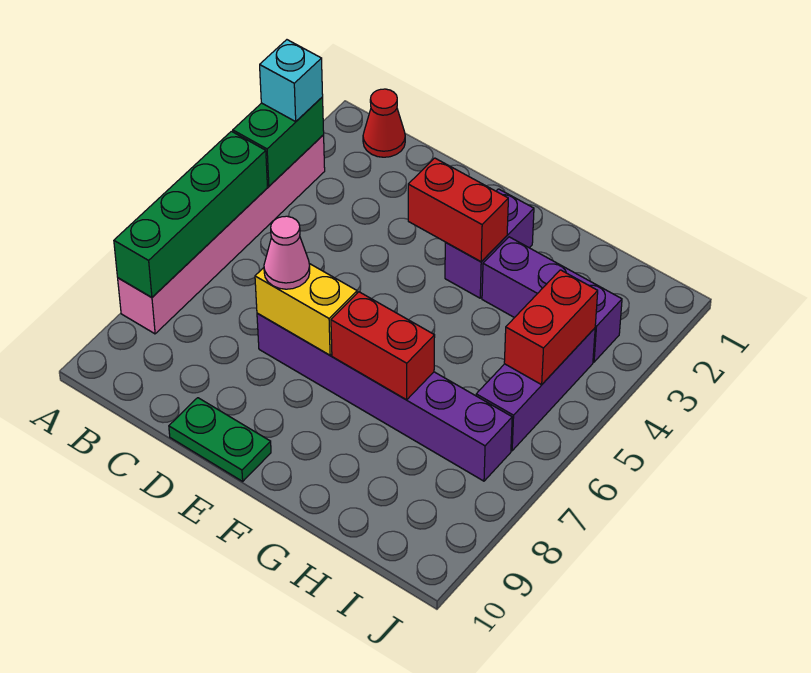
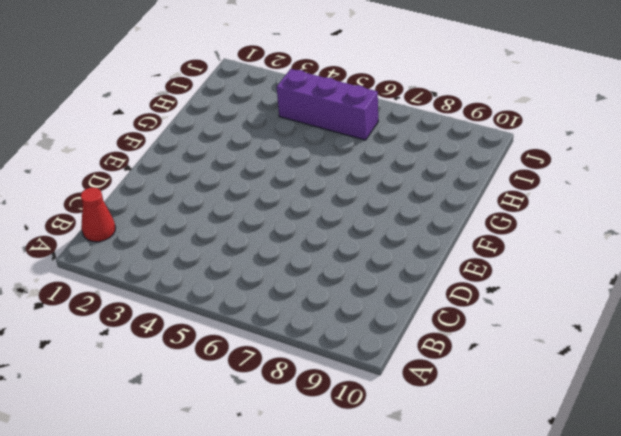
none -> pink brick A3:A8 level 1
none -> purple brick D7:I7 level 1
none -> green plate D10:E10 level 1

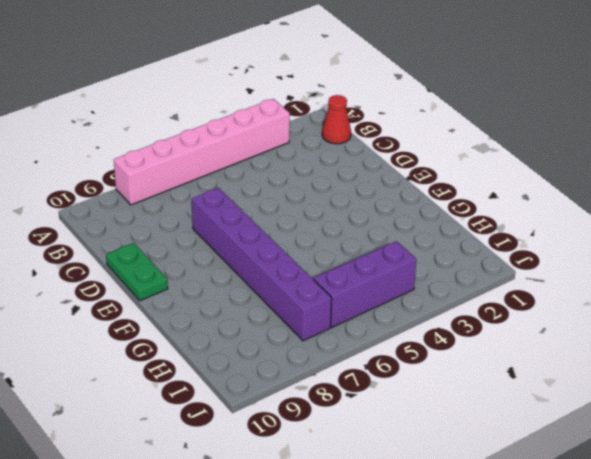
none -> purple brick F2:F3 level 1
none -> purple brick G3:I3 level 1
none -> green brick A3:A4 level 2

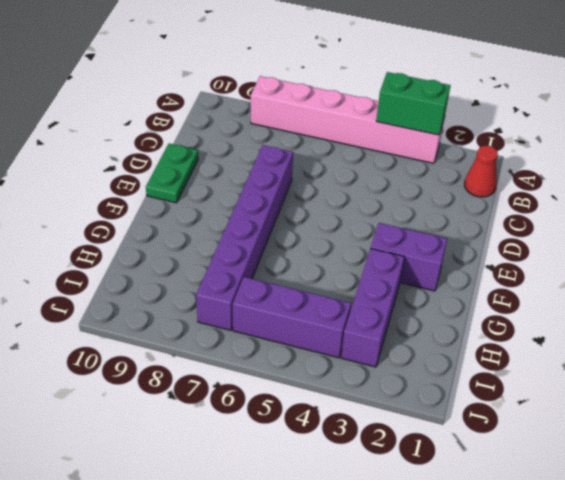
none -> green brick A5:A8 level 2
none -> yellow brick D7:E7 level 2
none -> red brick E3:F3 level 2

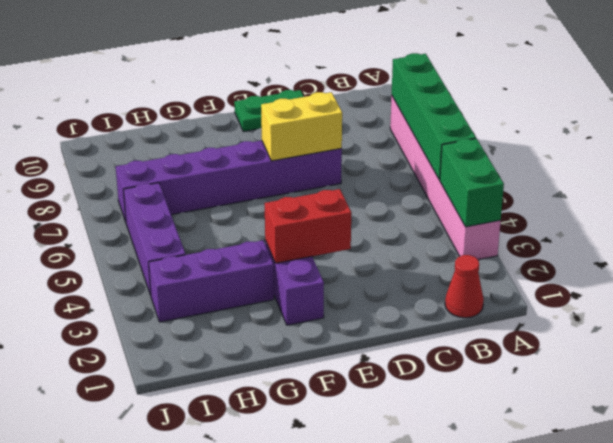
none -> red brick F7:G7 level 2
none -> red brick I4:I5 level 2
none -> cyan brick A3 level 3

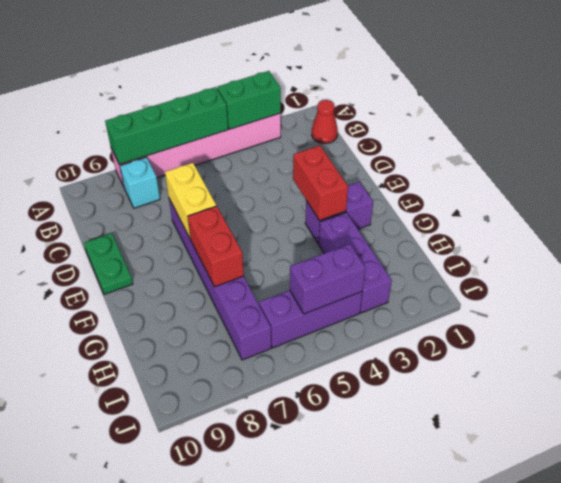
cyan brick B8 level 1 -> cyan brick A3 level 3
purple brick I4:I5 level 2 -> red brick I4:I5 level 2
none -> pink cone D7 level 3

